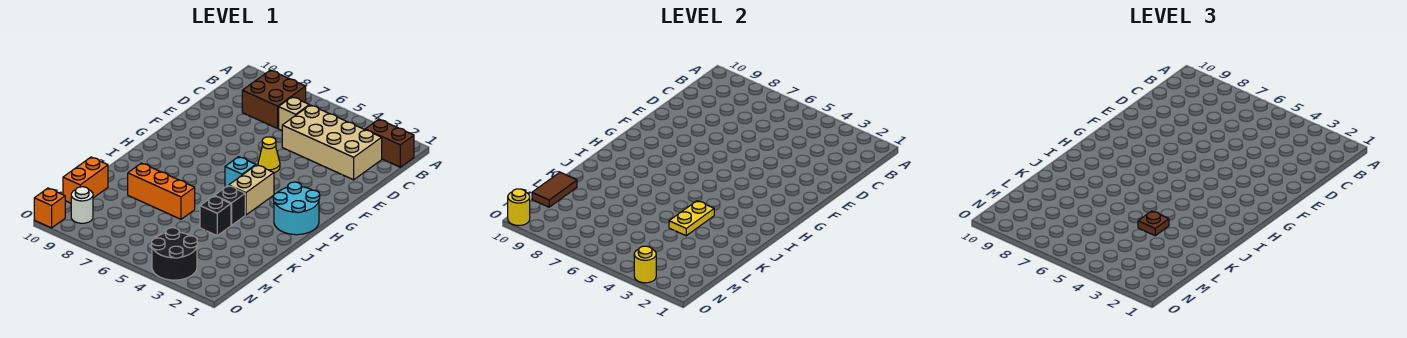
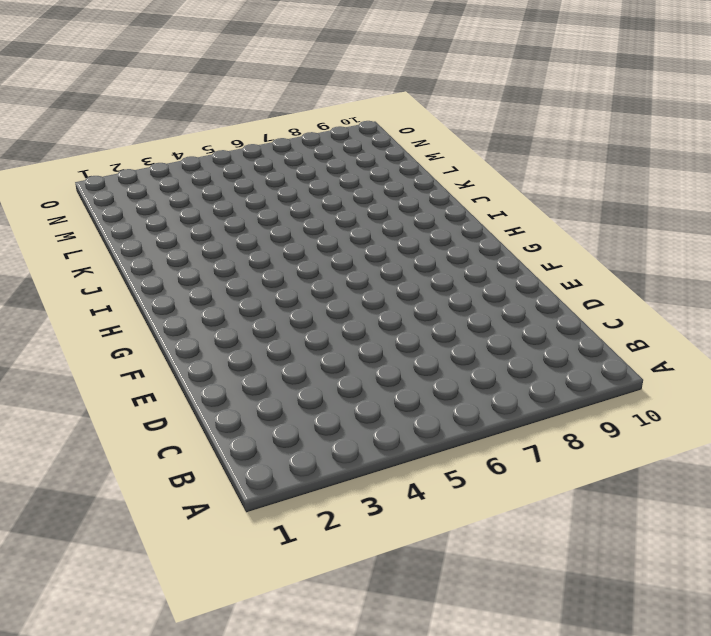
none -> brown brick B1:B2 level 1
none -> brown brick B7:C8 level 1
none -> tan brick C2:D5 level 1

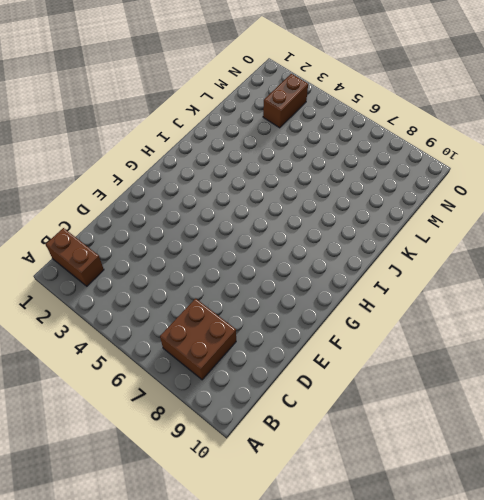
brown brick M3:N3 level 1 -> black round brick N3:O4 level 1
none -> tan brick C2:D5 level 1
none -> tan brick C6 level 1
none -> yellow cone F5 level 1

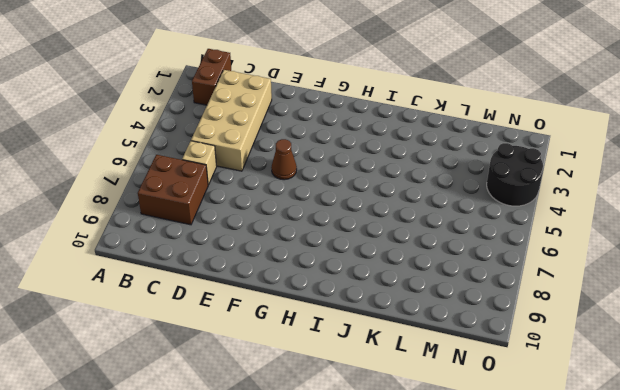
brown cone F5 level 1 -> yellow cone F5 level 1
none -> cyan round brick H1:I2 level 1
none -> tan brick H4:I4 level 1
none -> cyan brick H5 level 1

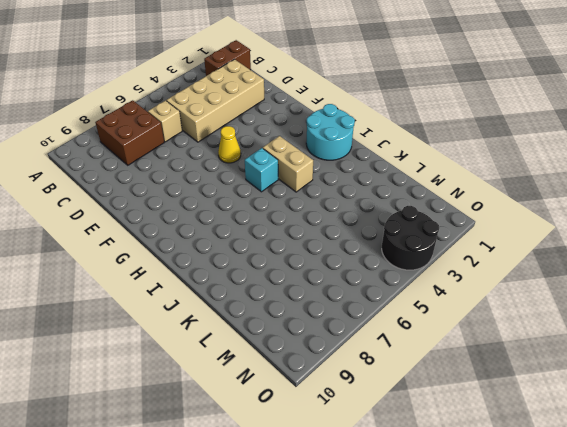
none -> black brick J4 level 1
none -> black brick K4 level 1
none -> orange brick K6:K8 level 1

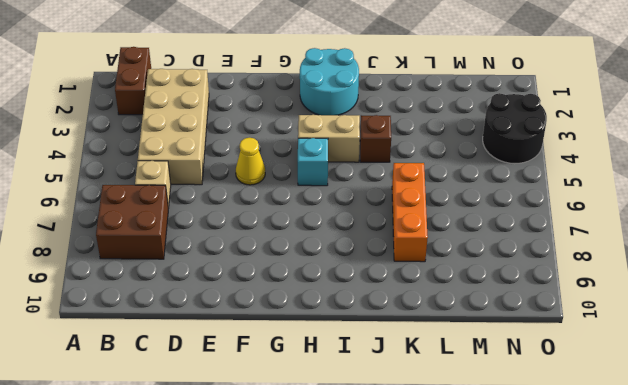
brown brick J4 level 1 -> black brick J4 level 1
none -> black brick K4 level 1
none -> orange brick L10:M10 level 1
none -> white round brick N9 level 1

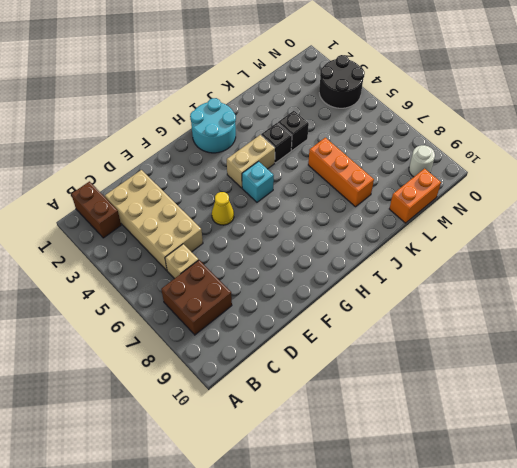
none -> orange brick O10 level 1
none -> yellow plate J4:K4 level 2
none -> brown tile L10:M10 level 2

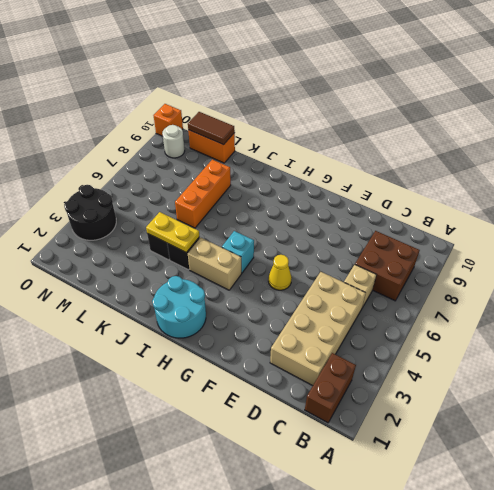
none -> yellow round brick O3 level 2
none -> yellow round brick O10 level 2
none -> brown plate K4 level 3

